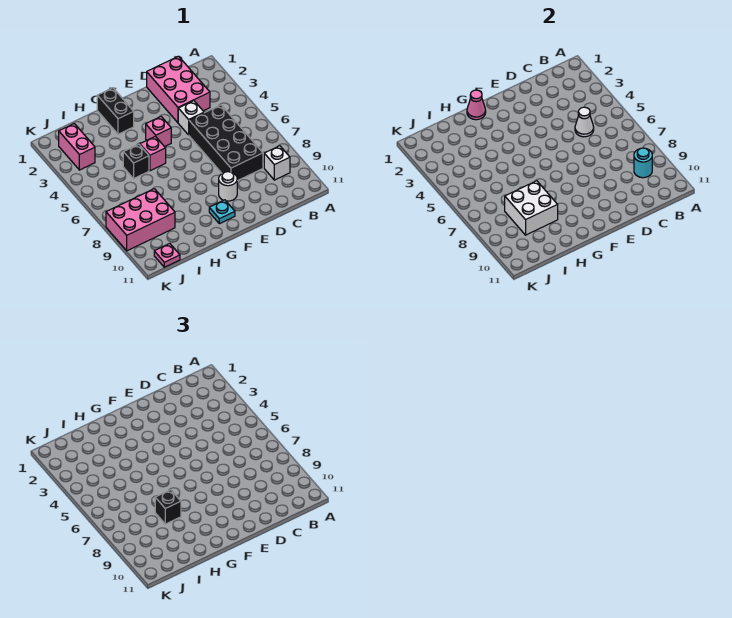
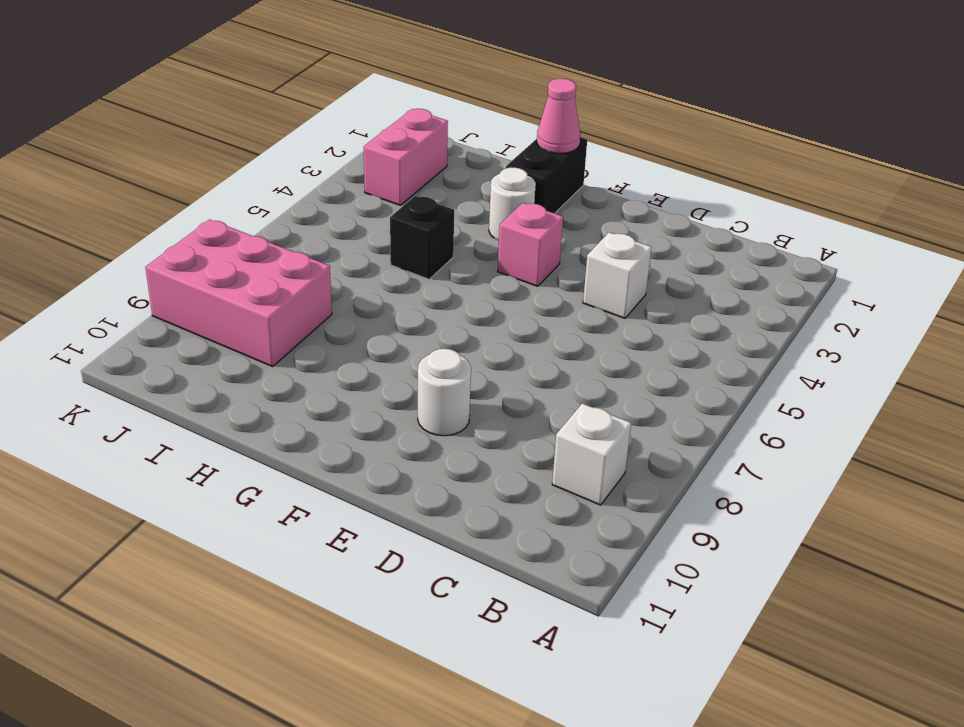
white round brick G3 level 1 -> none
none -> pink brick C1:D3 level 1
none -> black brick C5:D8 level 1
none -> cyan plate F10 level 1

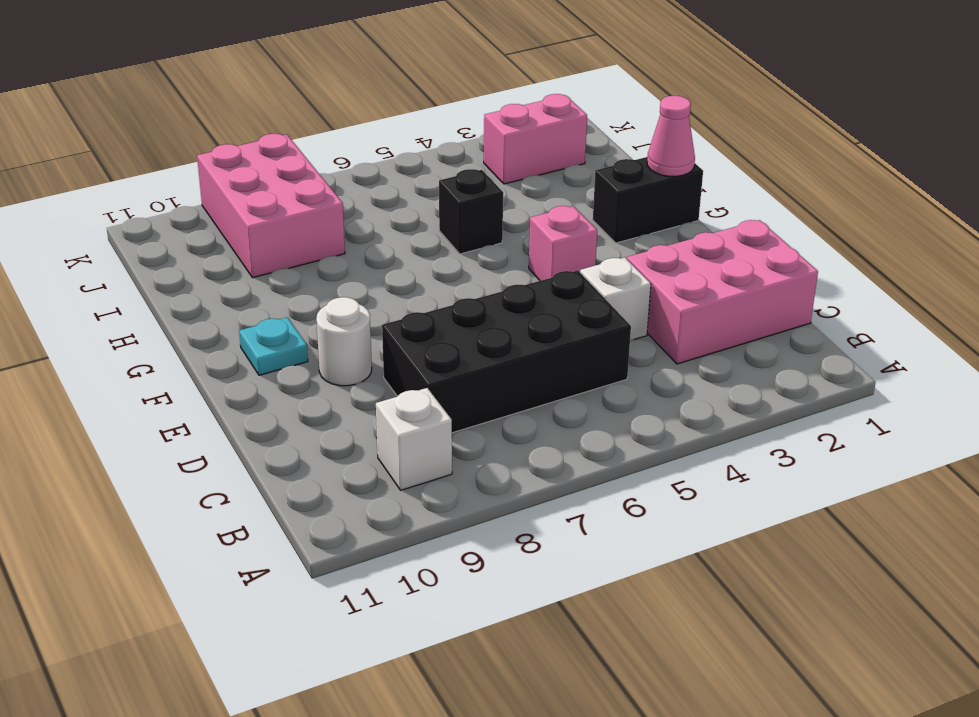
none -> pink brick G5 level 1
none -> pink plate J11 level 1
none -> cyan round brick B9 level 2

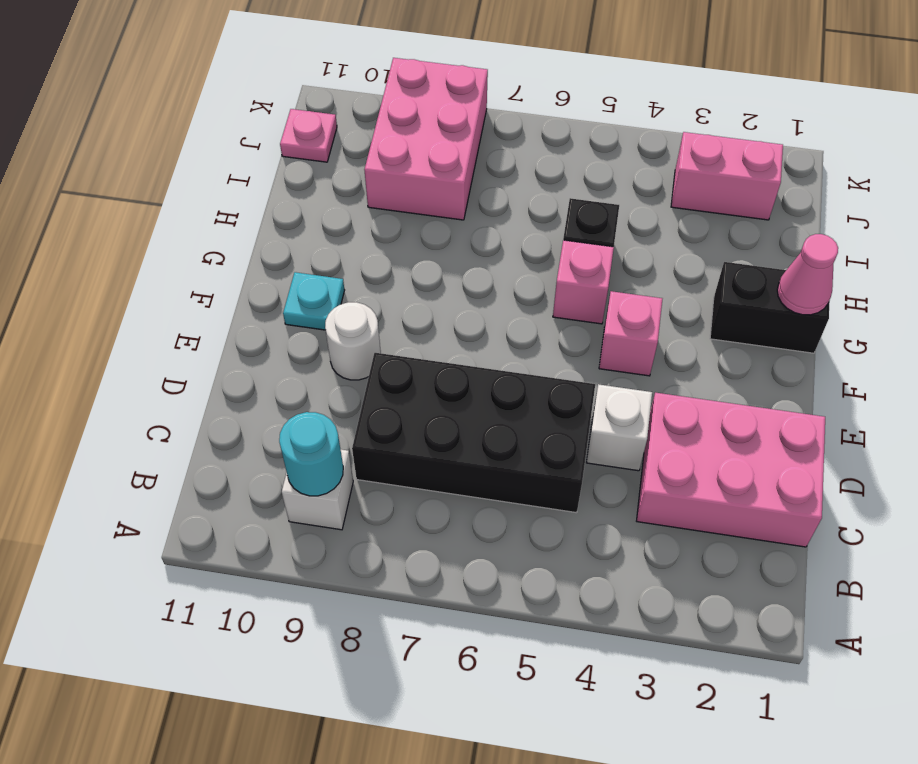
none -> white cone C5 level 2
none -> white brick H8:I9 level 2
none -> black brick H8 level 3

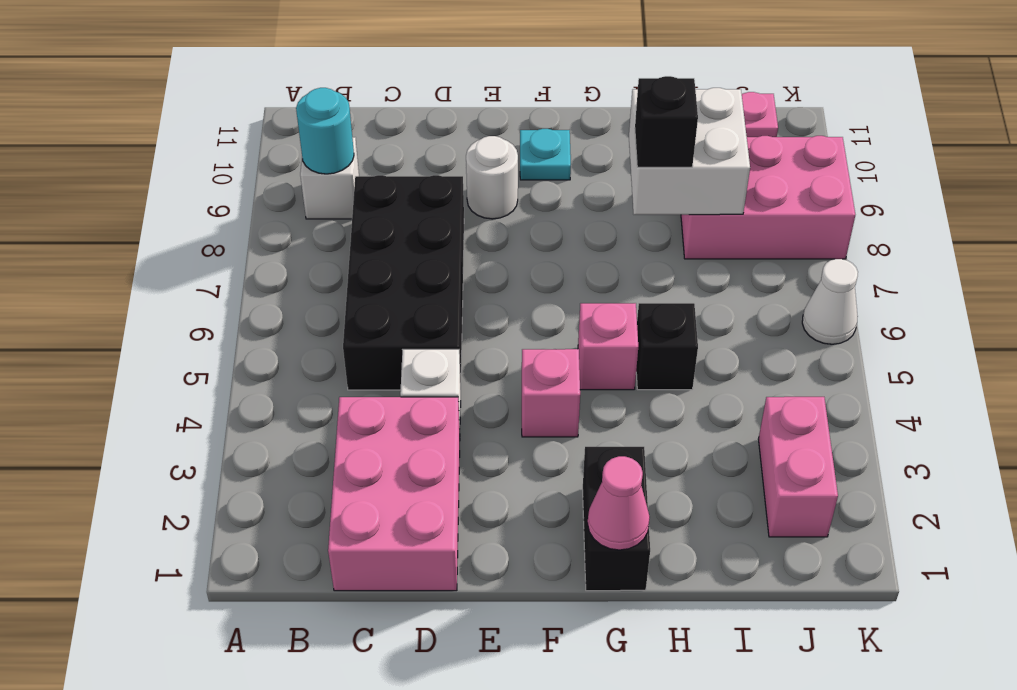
white cone K6 level 1 -> white cone C5 level 2

